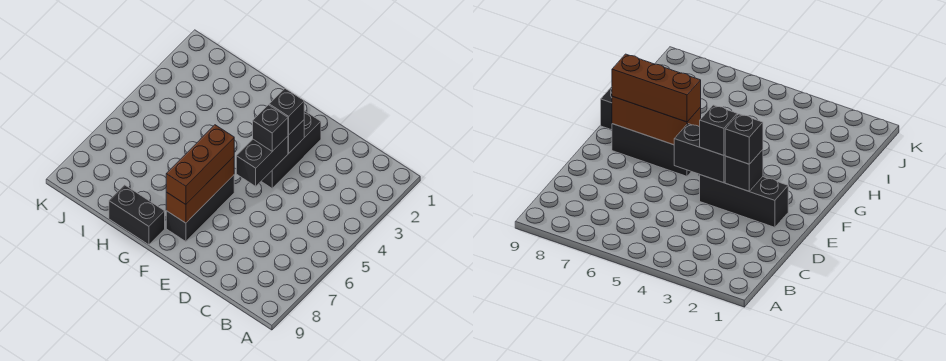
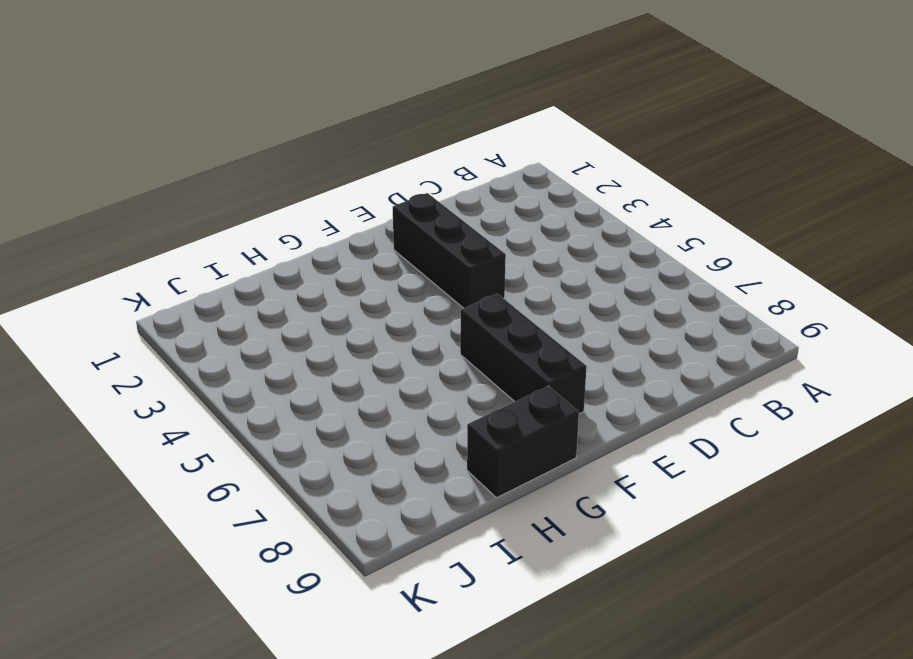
none -> black brick E3 level 2
none -> black brick E4:E5 level 2

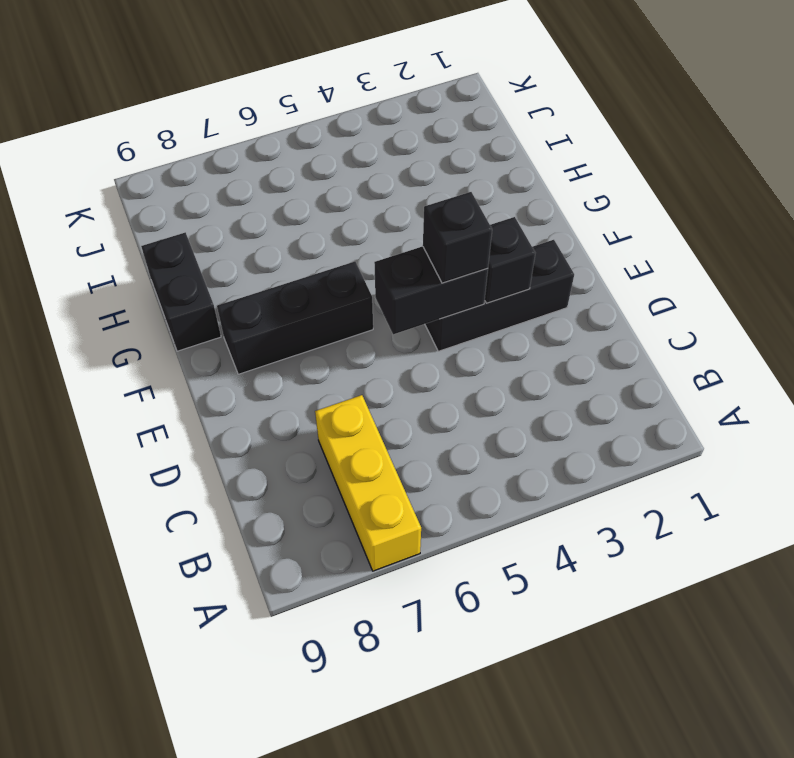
yellow brick A7:C7 level 1 -> none
none -> brown brick F6:F8 level 2
none -> black brick E3 level 3

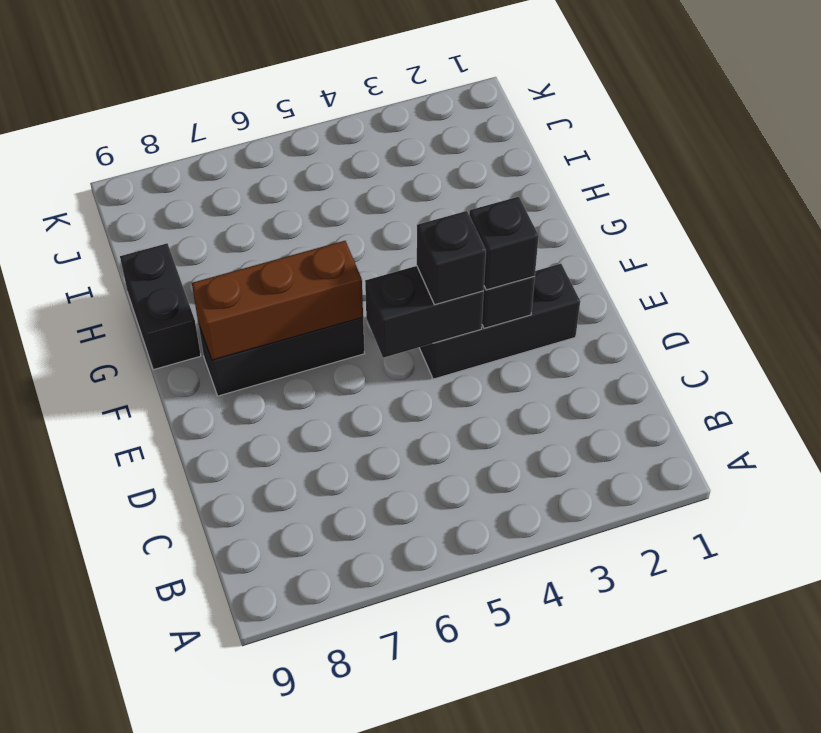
none -> brown brick F6:F8 level 3

